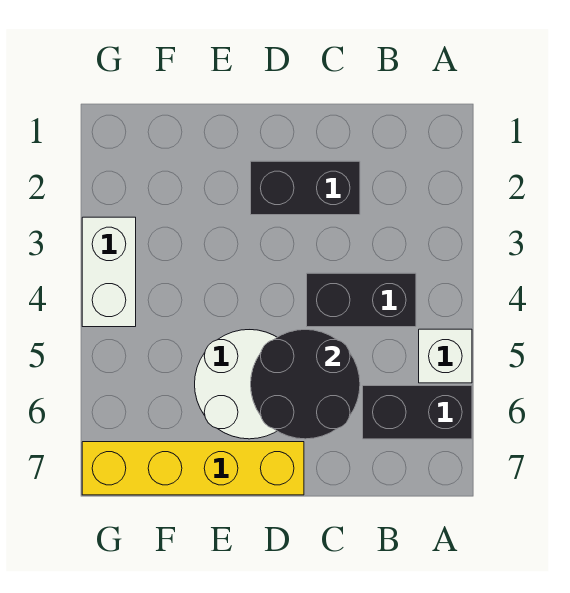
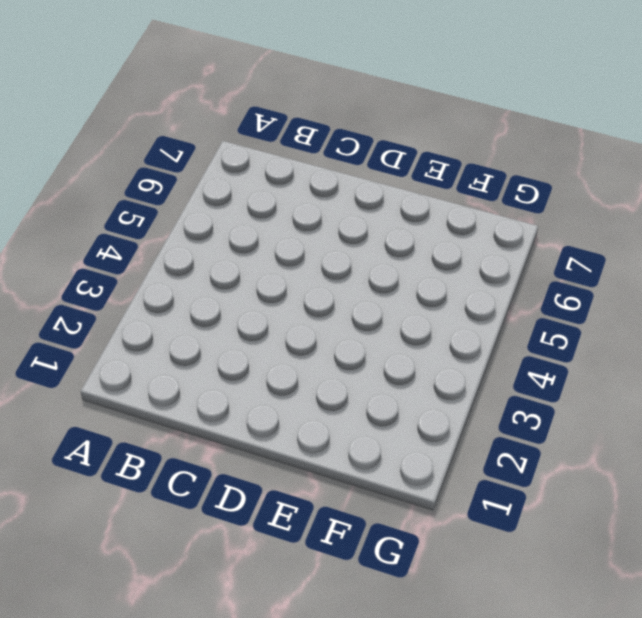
none -> white brick A5 level 1
none -> black brick A6:B6 level 1

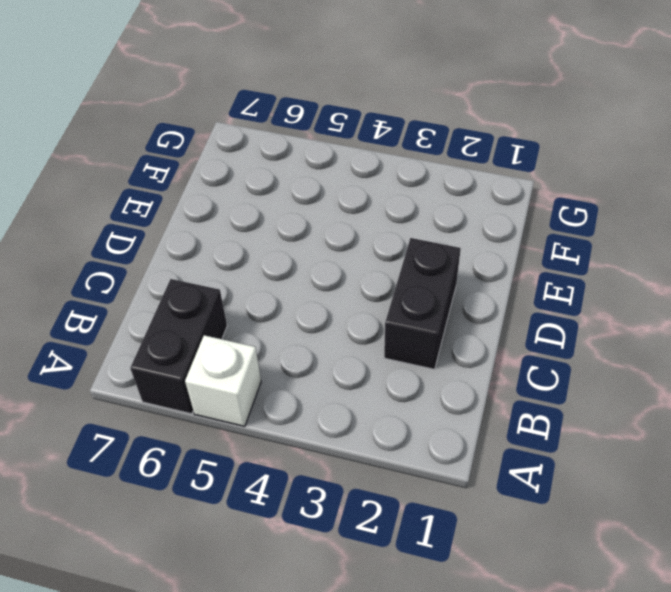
none -> black brick B4:C4 level 1
none -> white round brick D5:E6 level 1

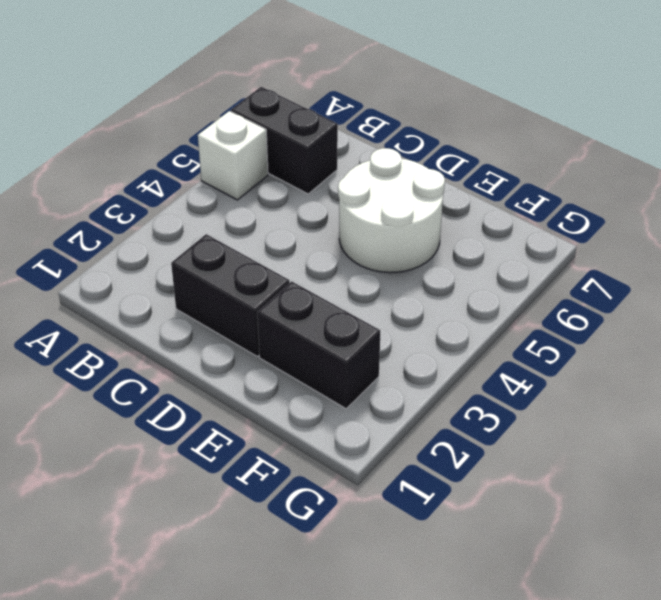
black brick E2:F2 level 1 -> black brick B4:C4 level 1
none -> yellow brick D7:G7 level 1
none -> white brick G3:G4 level 1

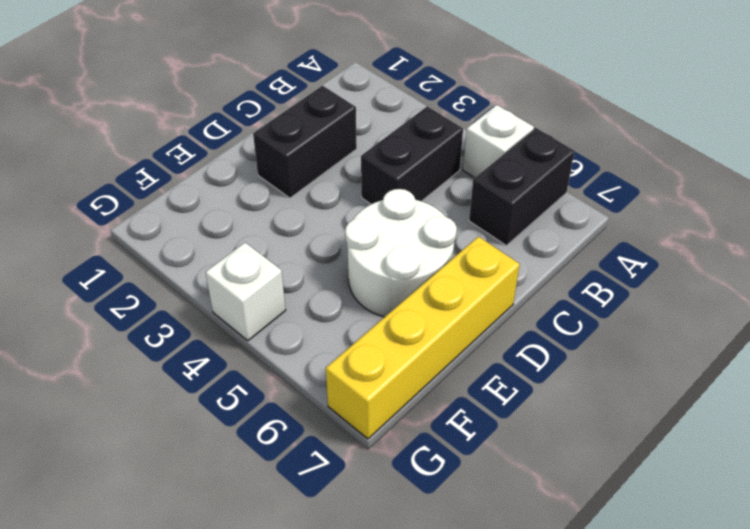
white brick G4 level 1 -> white brick G3:G4 level 1
none -> black round brick C5:D6 level 2

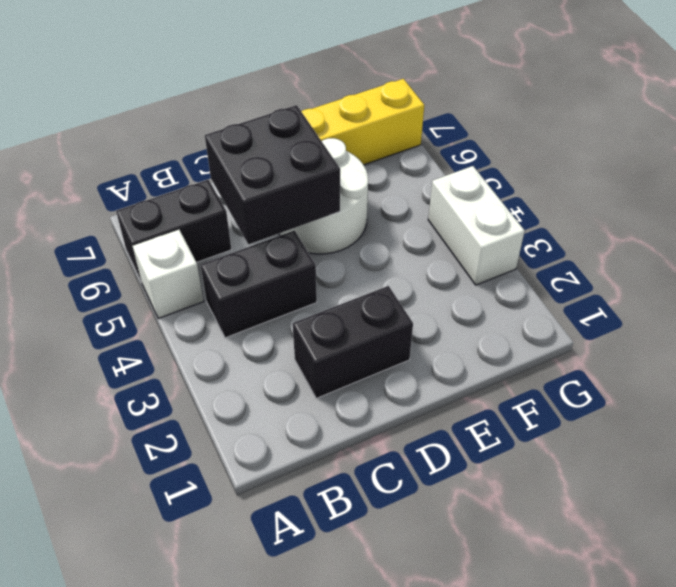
black brick C5:D6 level 2 -> black round brick C5:D6 level 2

